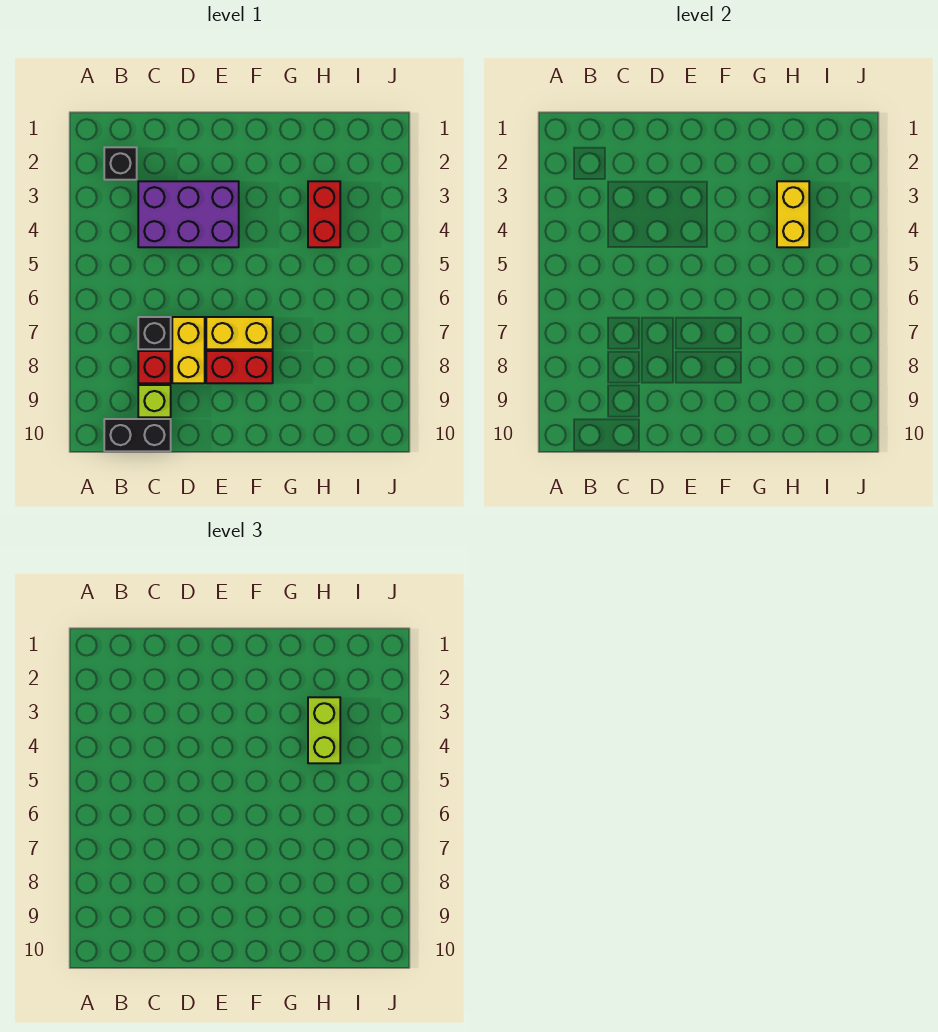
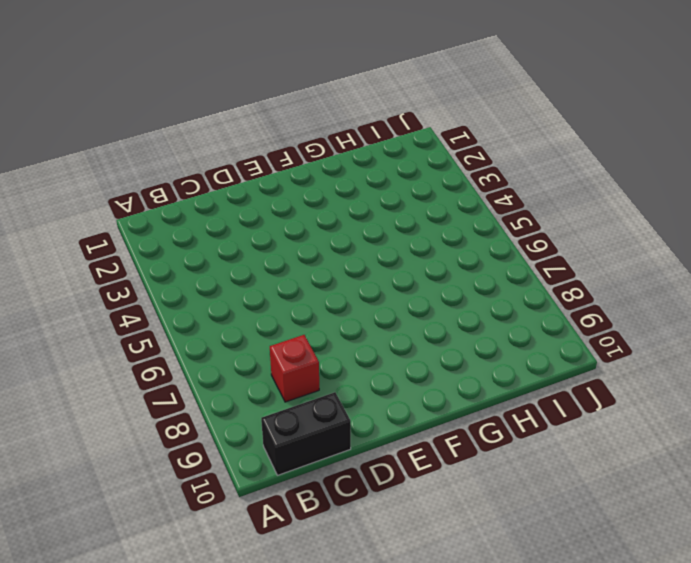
none -> black brick B2 level 1
none -> purple brick C3:E4 level 1
none -> black brick C7 level 1

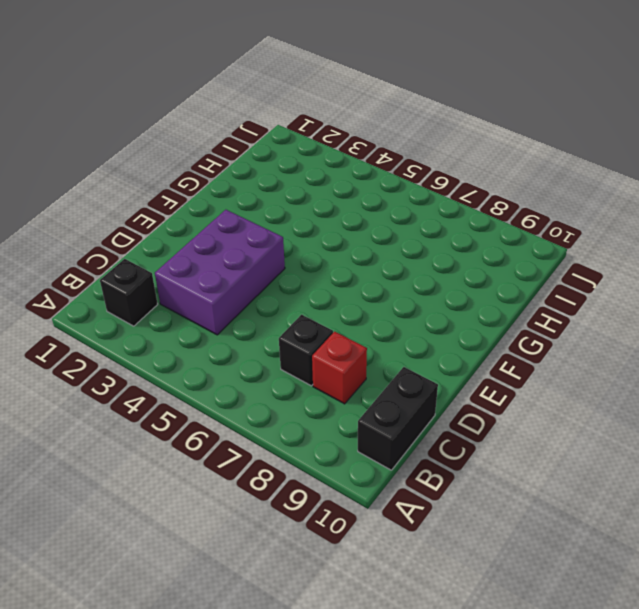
none -> lime brick C9 level 1
none -> yellow brick D7:D8 level 1
none -> yellow brick E7:F7 level 1

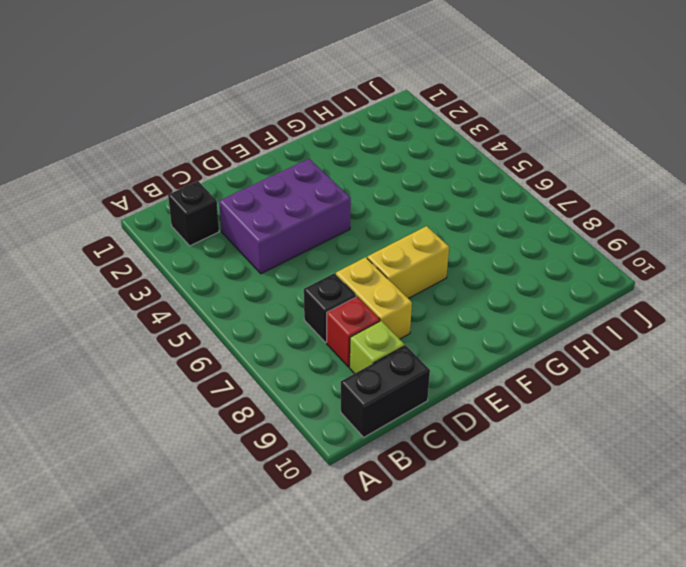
none -> red brick E8:F8 level 1
none -> red brick H3:H4 level 1
none -> yellow brick H3:H4 level 2

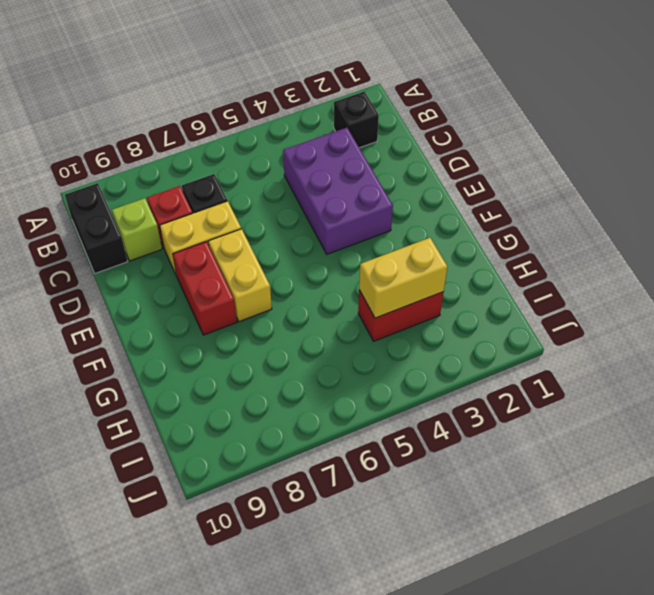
none -> lime brick H3:H4 level 3

